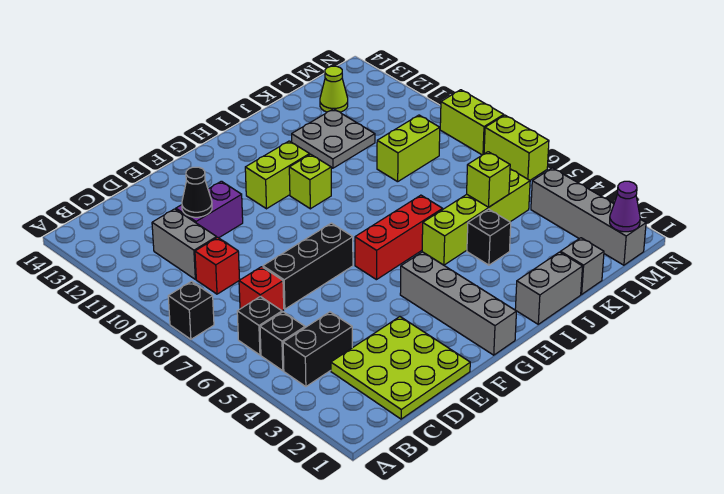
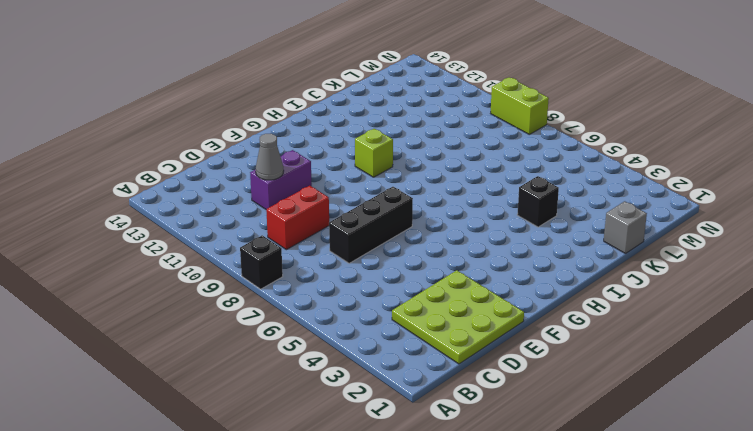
red brick C9:D9 level 1 -> red brick C9 level 1
grey cone D11 level 2 -> black cone D11 level 2
none -> black brick B4:C4 level 1
none -> black brick B5 level 1
none -> black brick B6 level 1

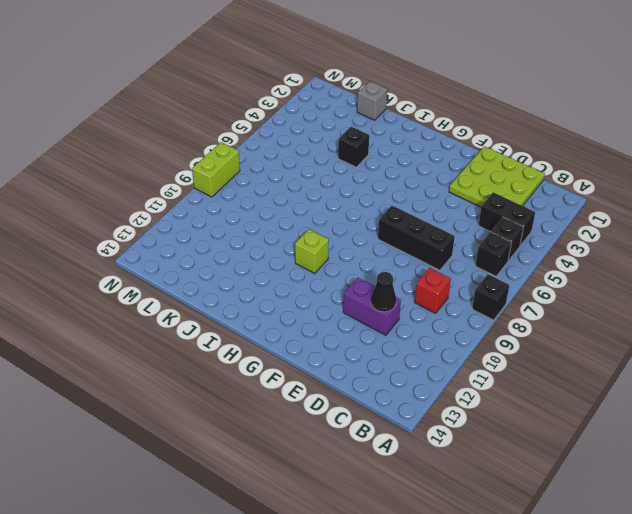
none -> red brick C7 level 1
none -> grey brick C10:C11 level 1
none -> grey brick G1:G4 level 1

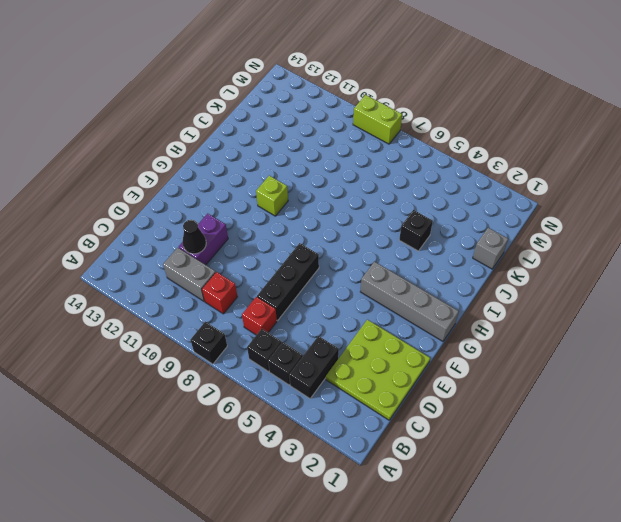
none -> red brick G6:I6 level 1
none -> lime brick G11:H11 level 1
none -> grey brick I1:J1 level 1

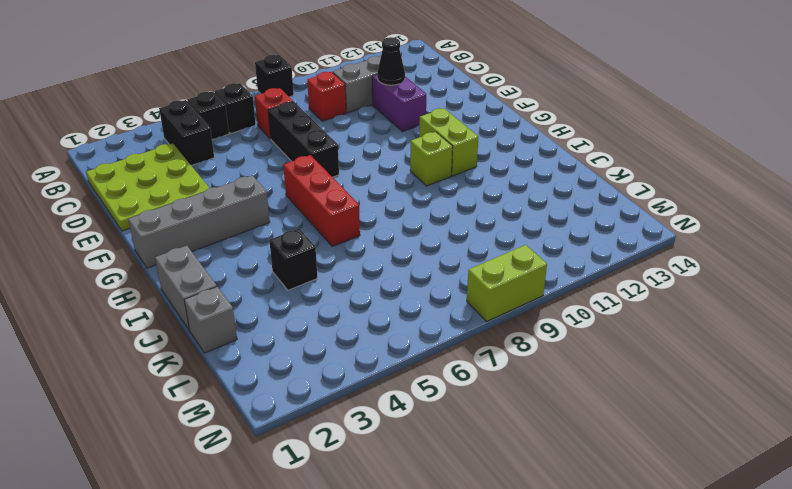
none -> lime brick I5:L5 level 1
none -> grey plate J11:K12 level 1
none -> lime brick K9:L9 level 1

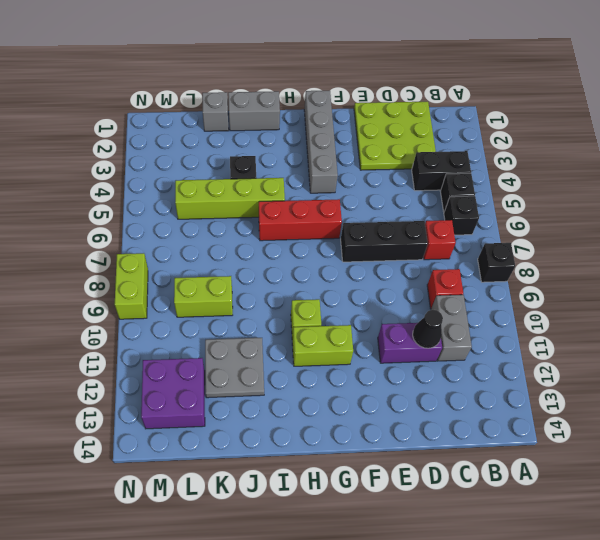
purple brick L12:M13 level 1 -> lime cone L13 level 1
none -> grey brick M1:M4 level 1
none -> lime brick N6:N7 level 1
none -> lime brick K5 level 2

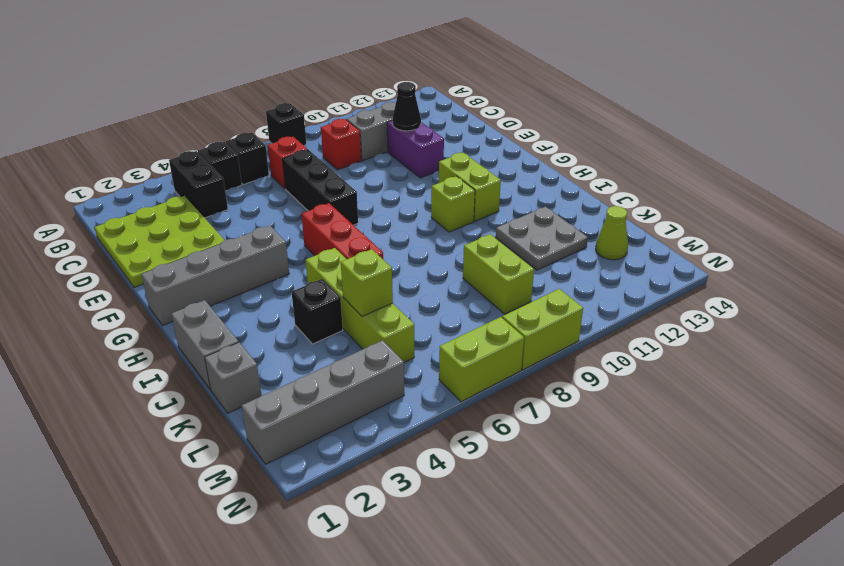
none -> purple cone M1 level 2

